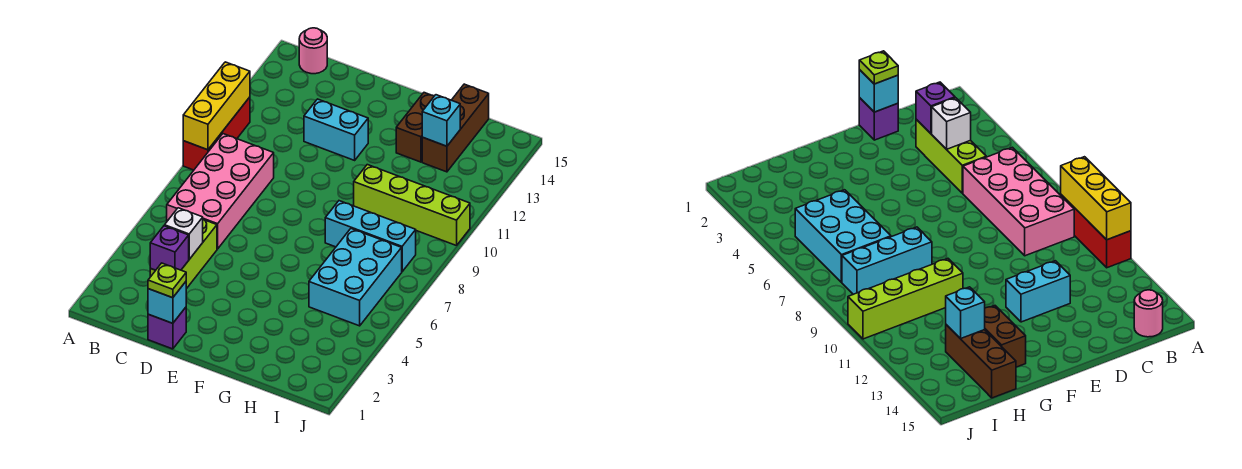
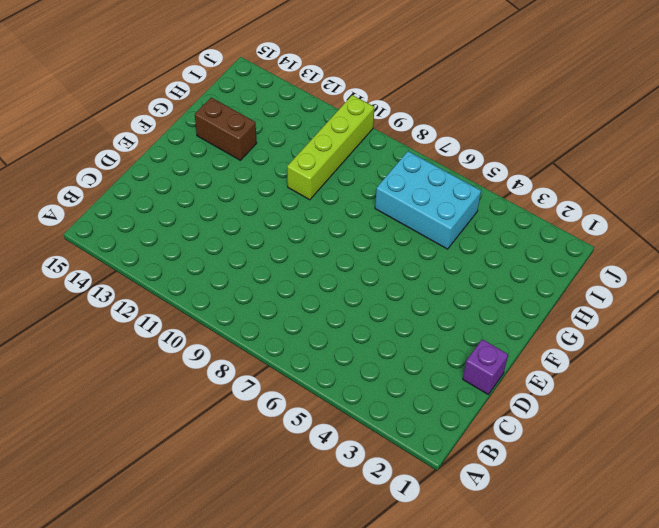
none -> red brick A9:A11 level 1
none -> pink brick B6:C9 level 1
none -> pink round brick B15 level 1

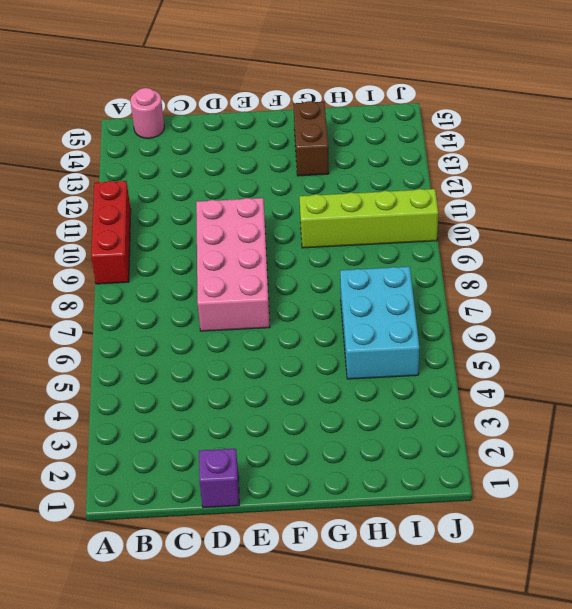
pink brick D7:E10 level 1 -> pink brick B6:C9 level 1
none -> lime brick C3:C5 level 1
none -> cyan brick D12:E12 level 1
none -> cyan brick G8:I8 level 1

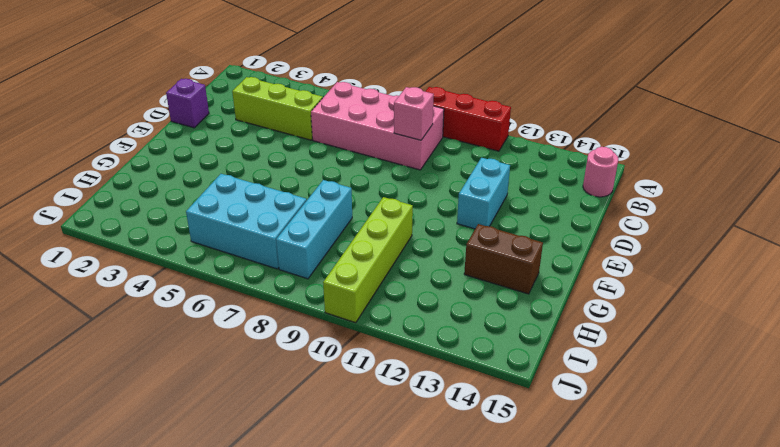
pink brick C9 level 2 -> none
none -> brown brick H13:H15 level 1
none -> yellow brick A9:A11 level 2
none -> purple brick C3 level 2

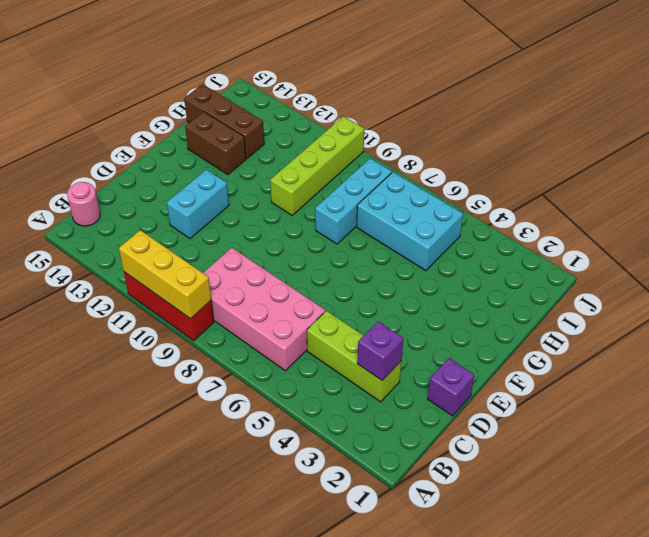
none -> white brick C4 level 2
none -> cyan brick D1 level 2
none -> cyan brick H13 level 2

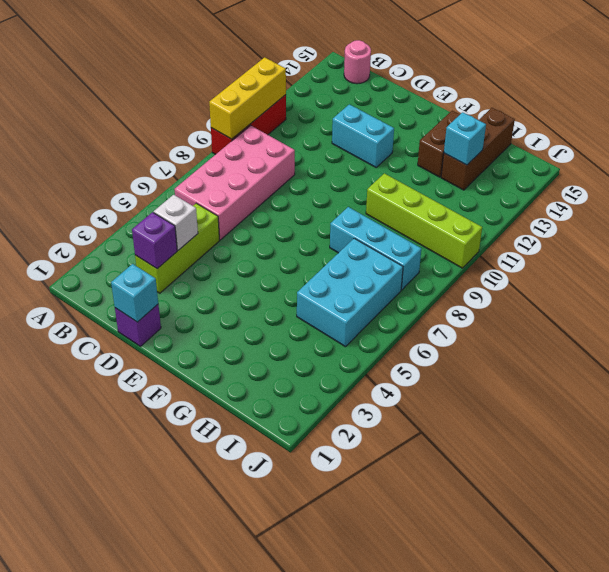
none -> lime plate D1 level 3

